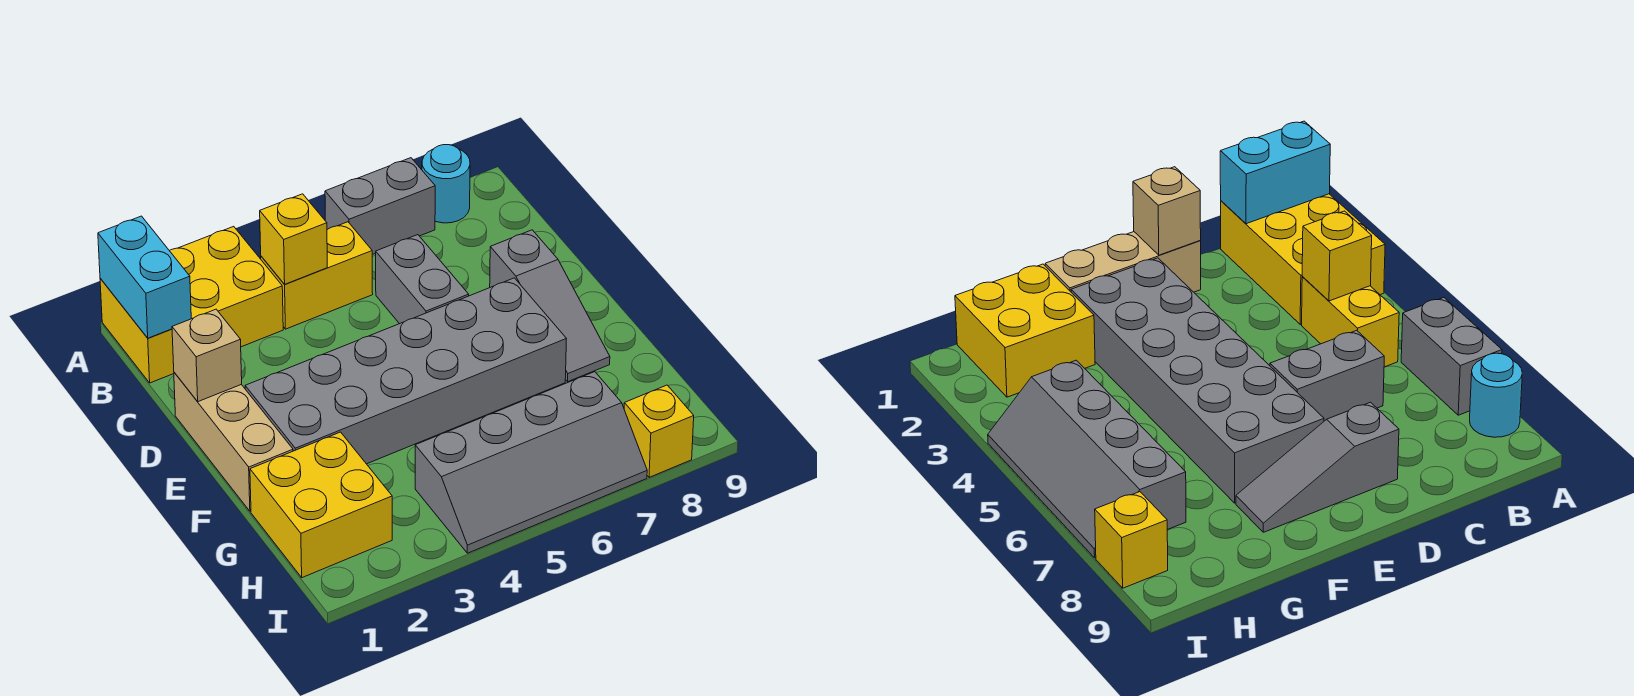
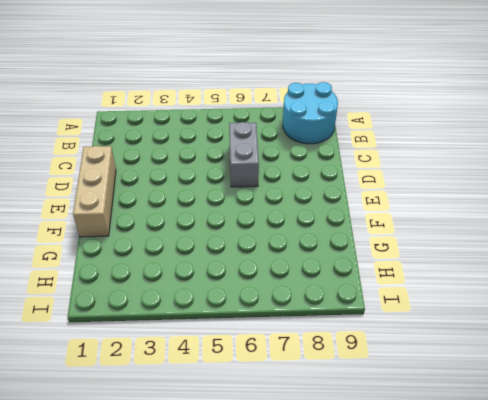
cyan round brick A8:B9 level 1 -> cyan round brick A8 level 1
none -> yellow brick A1:B3 level 1
none -> grey brick A6:A7 level 1
none -> yellow brick B4:B5 level 1

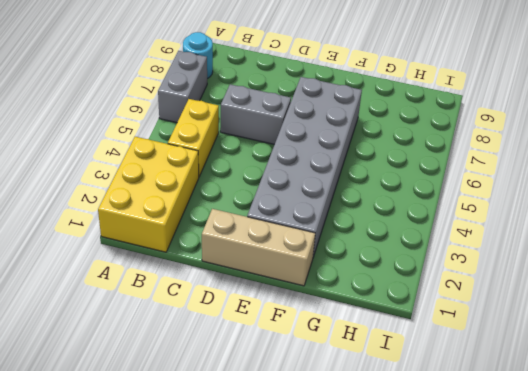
none -> grey slope D8:F8 level 1 top D
none -> yellow brick G1:H2 level 1
none -> grey slope H4:I7 level 1 top H

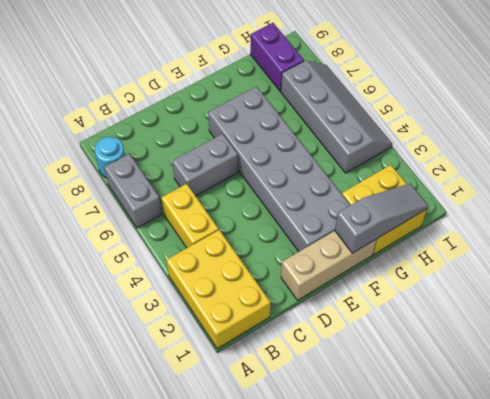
grey slope F1:H1 level 2 top F -> grey slope D8:F8 level 1 top D
purple brick H8:H9 level 1 -> none
none -> yellow brick I8 level 1
none -> cyan brick A1:B1 level 2
none -> yellow brick B4 level 2

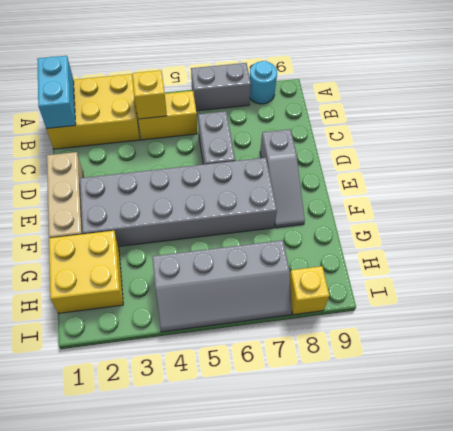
none -> tan brick D1 level 2

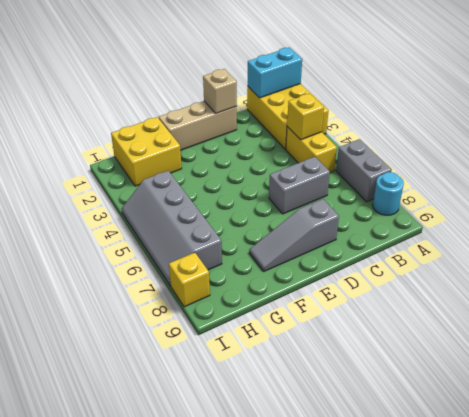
none -> grey brick E2:F7 level 1

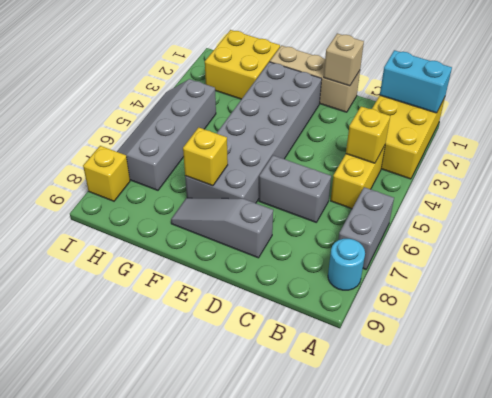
yellow brick F7 level 2 -> none

